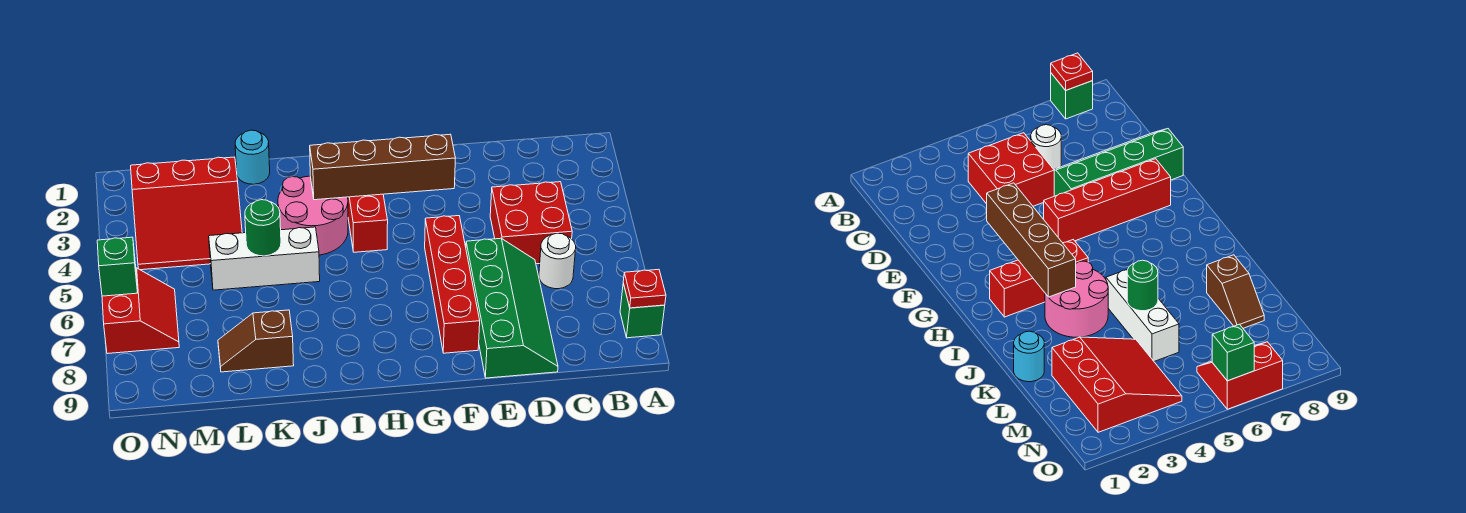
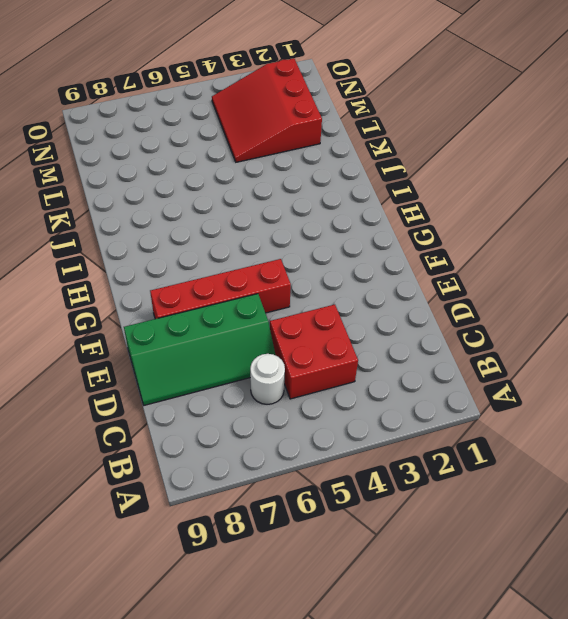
none -> green brick A8 level 1
none -> red brick H2:H4 level 1
none -> pink round brick I3:J4 level 1

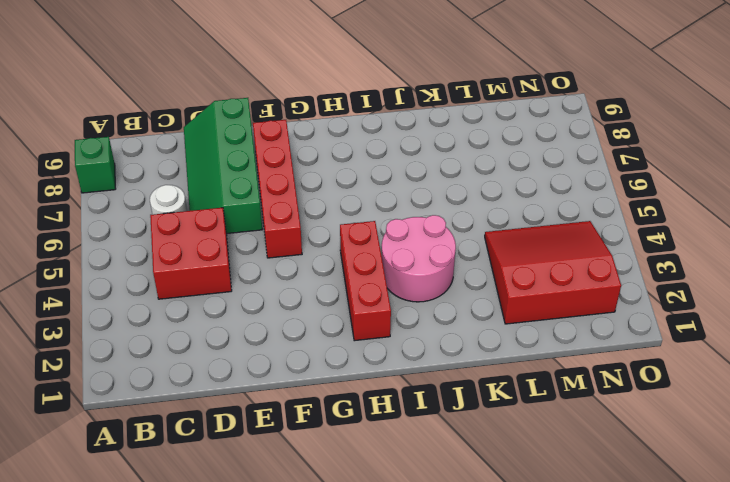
none -> white brick J5:L5 level 1
none -> cyan round brick K1 level 1
none -> brown slope K8:L8 level 1 top K

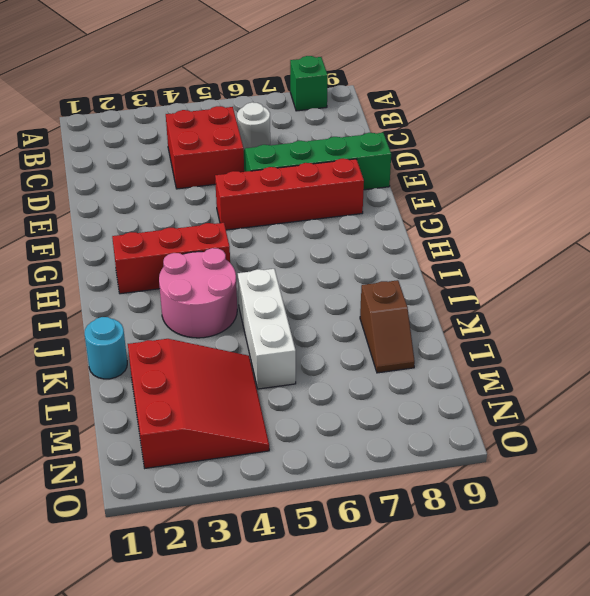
none -> red slope N6:O7 level 1 top O
none -> red plate A8 level 2
none -> brown brick F3:I3 level 2

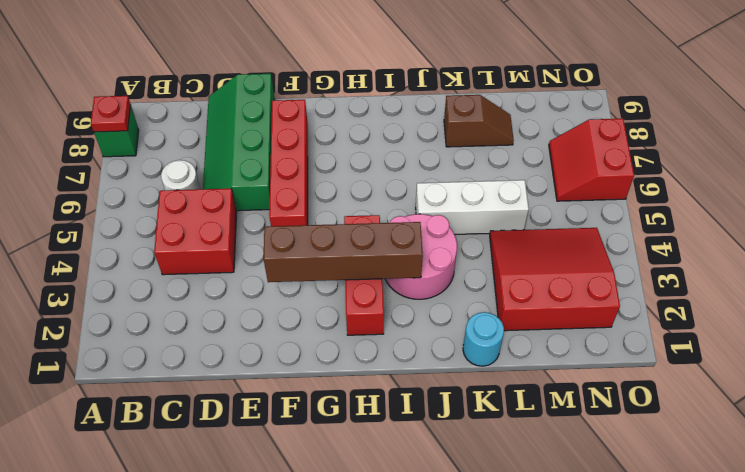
none -> green round brick K5 level 2
none -> green brick O6 level 2

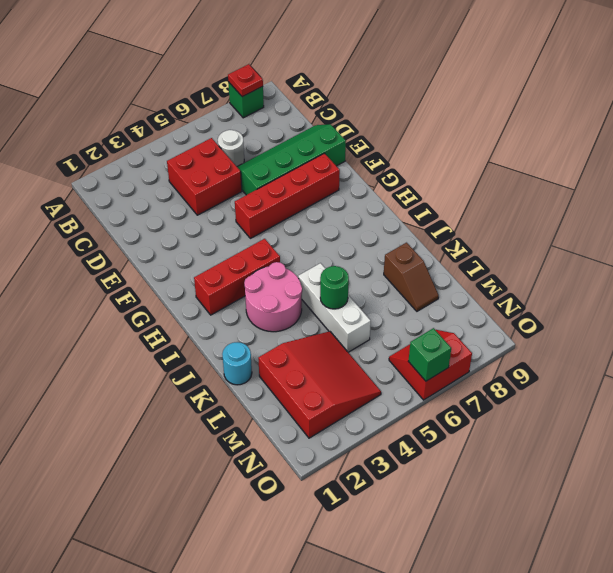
none -> brown brick F3:I3 level 2

